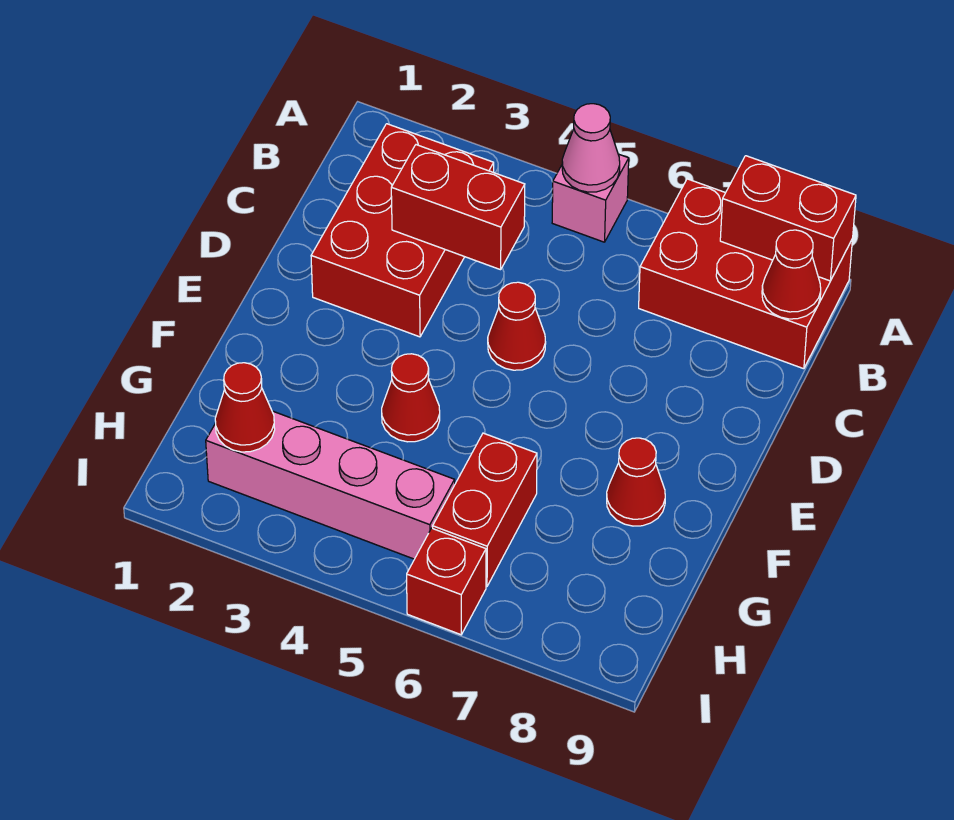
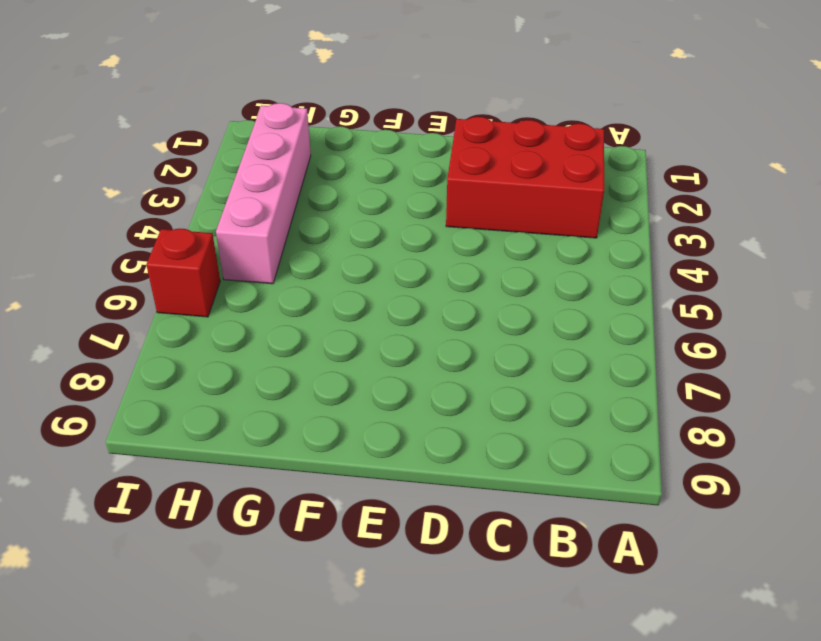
none -> pink brick A5 level 1
none -> red brick A7:B9 level 1
none -> red cone D5 level 1

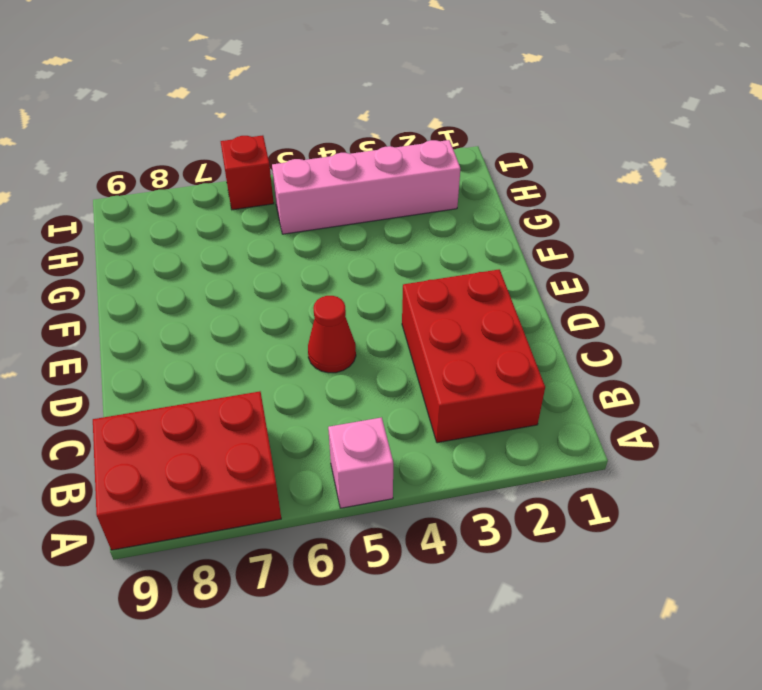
none -> red cone F4 level 1
none -> red cone F8 level 1
none -> red brick G6:H6 level 1

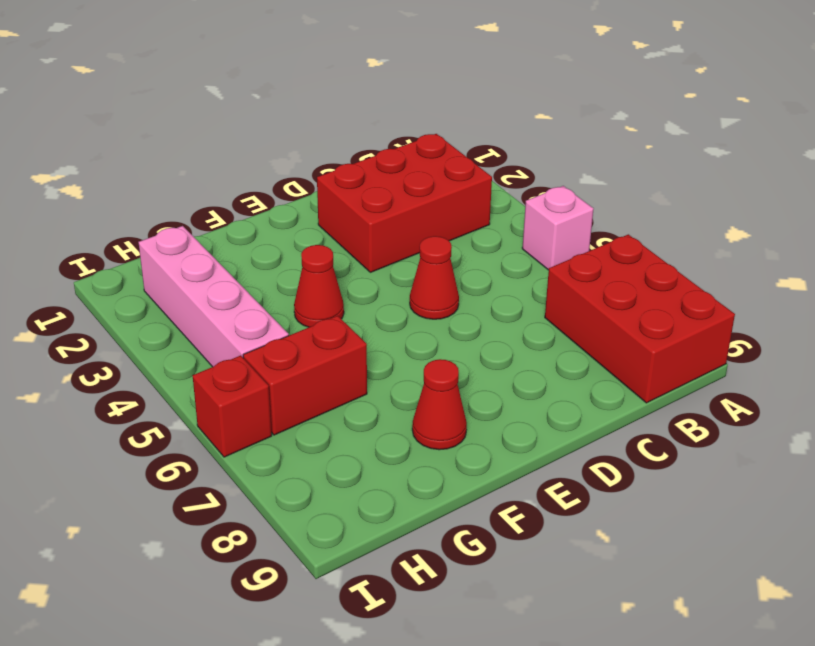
none -> pink cone A5 level 2
none -> red brick A8:A9 level 2
none -> red cone B9 level 2

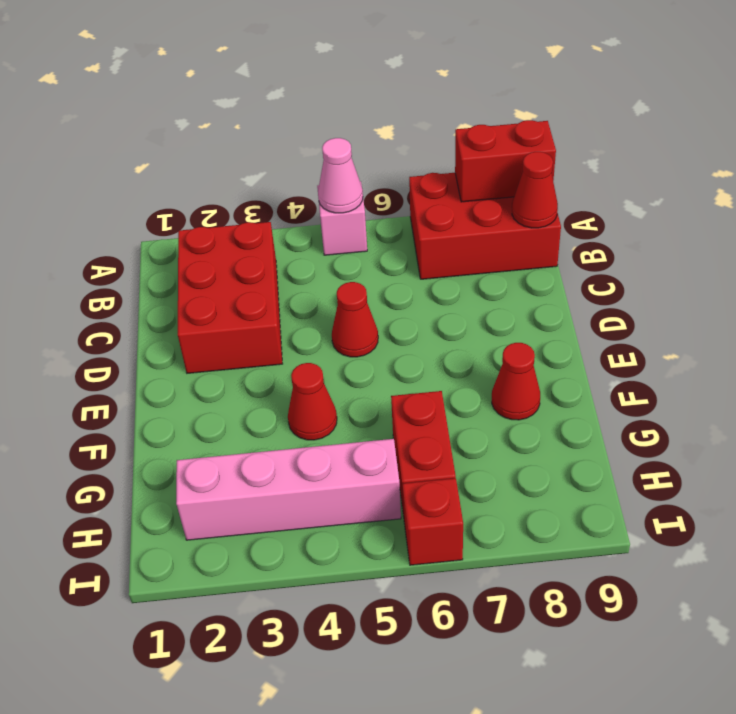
none -> red brick C3:C4 level 2
none -> red cone H2 level 2

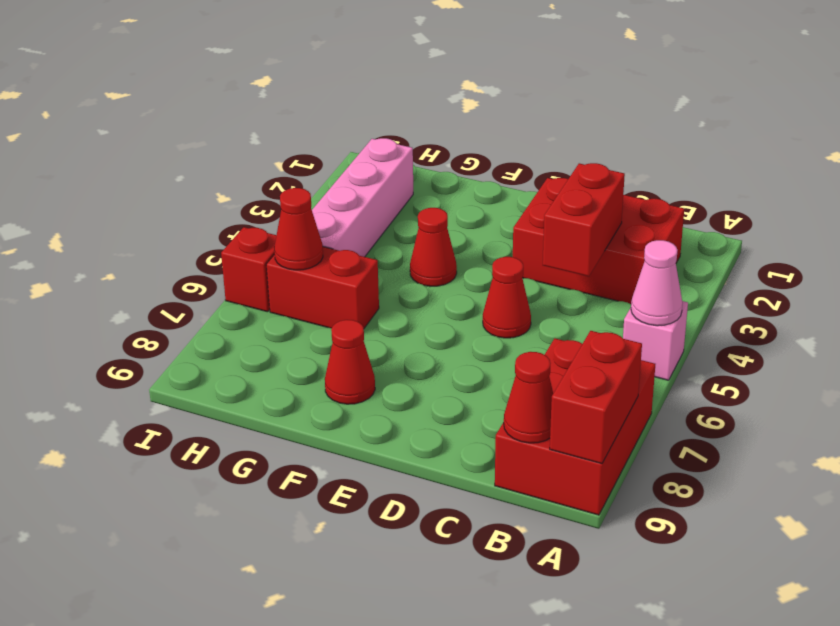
red cone H6 level 2 -> red cone H2 level 2

